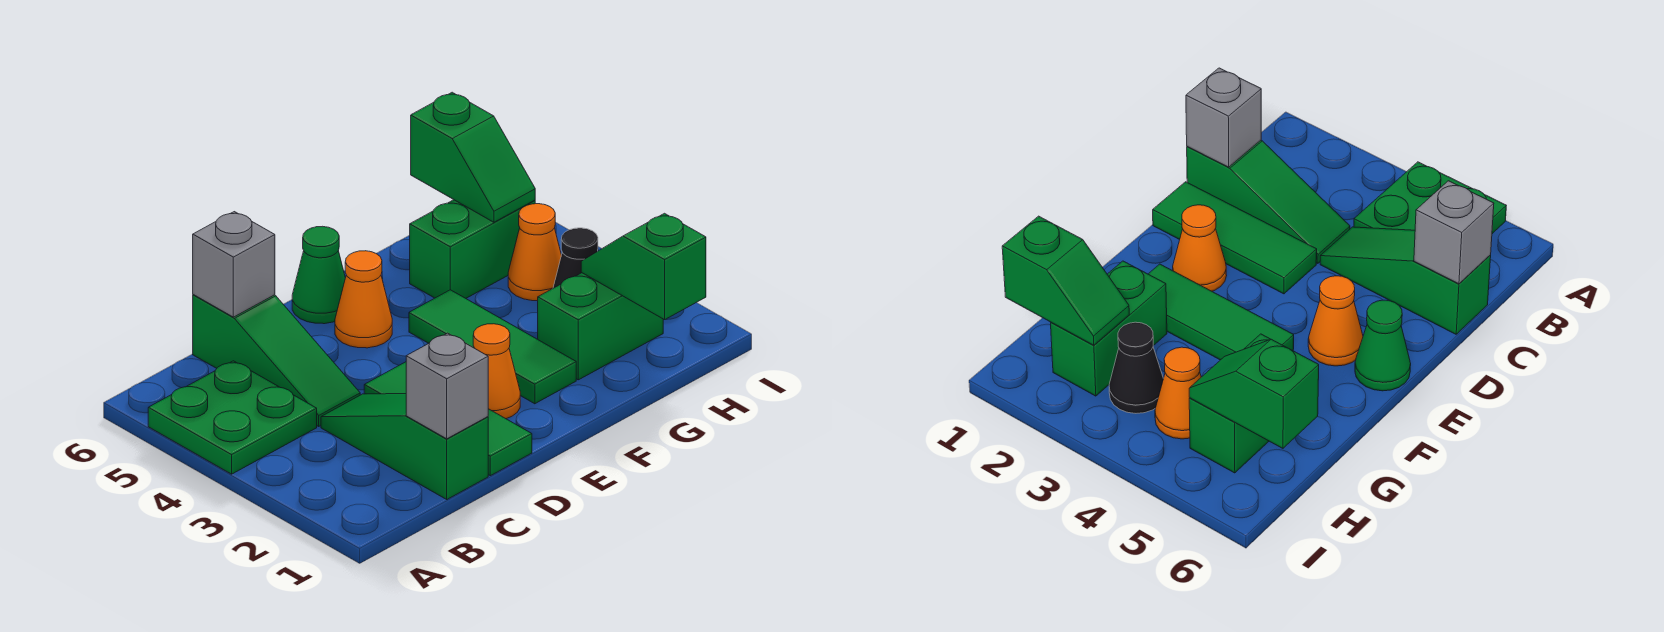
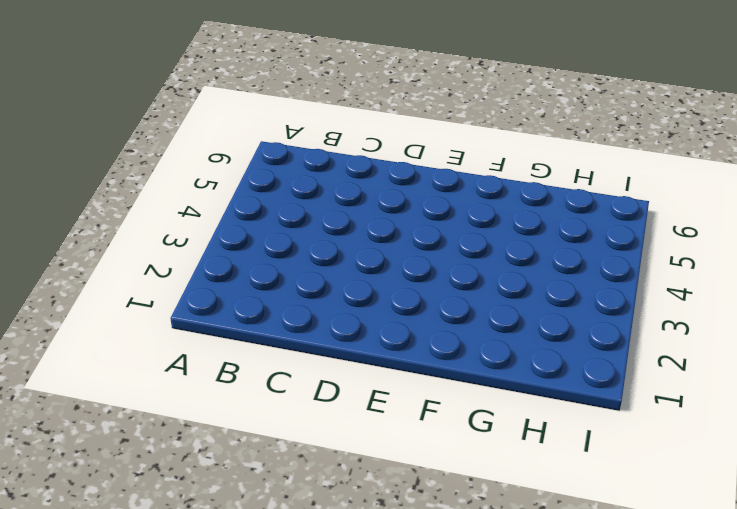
none -> green plate A4:B5 level 1
none -> green slope C1:C3 level 1 top 1
none -> green slope C4:C6 level 1 top 6

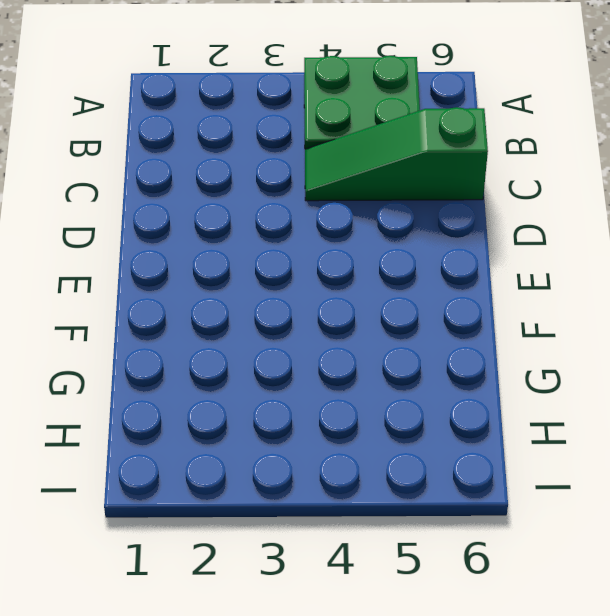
none -> green slope C1:C3 level 1 top 1
none -> green tile D1:D3 level 1
none -> orange cone E2 level 1

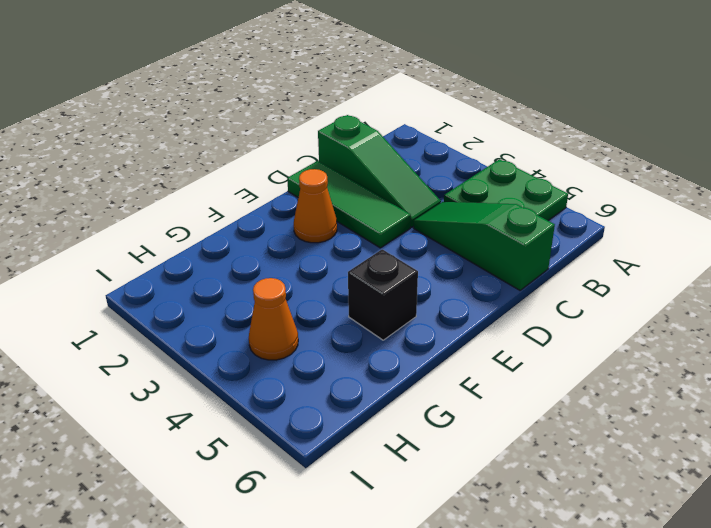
black brick F5 level 1 -> none
none -> orange cone E5 level 1
none -> green cone E6 level 1
none -> green tile F2:F4 level 1

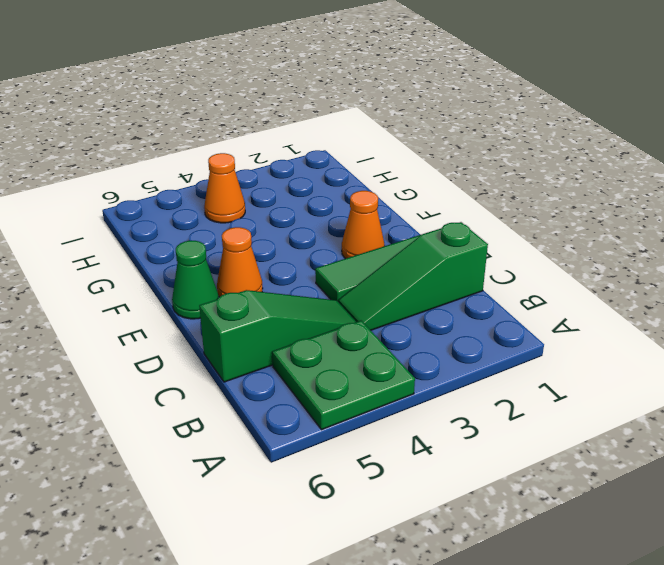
none -> green tile F2:F4 level 1
none -> green brick G2:H2 level 1
none -> green brick G5:H5 level 1

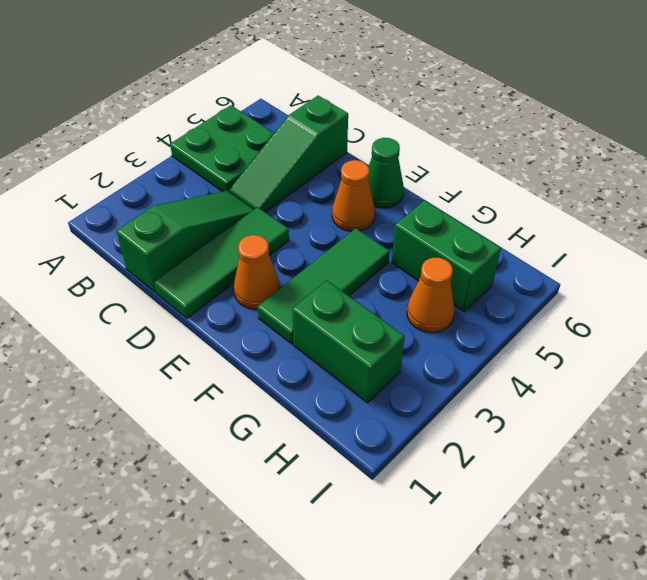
none -> black cone H3 level 1
none -> grey brick C1 level 2
none -> grey brick C6 level 2

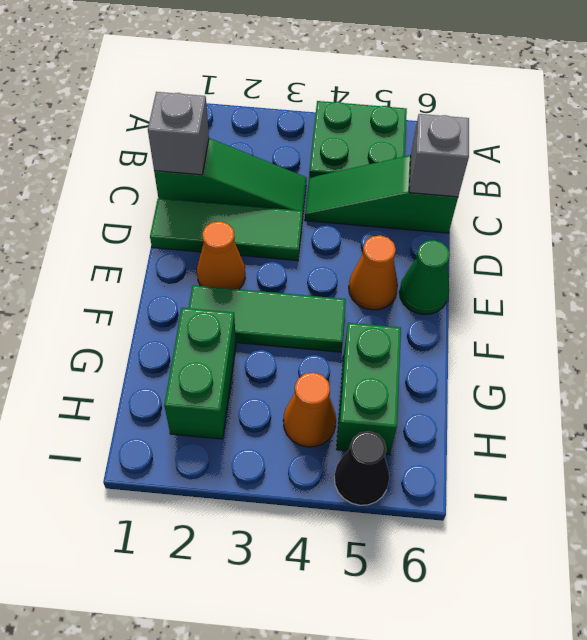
black cone I5 level 1 -> black cone H3 level 1
none -> green slope H1:H2 level 2 top 1
none -> green slope H5:H6 level 2 top 6

